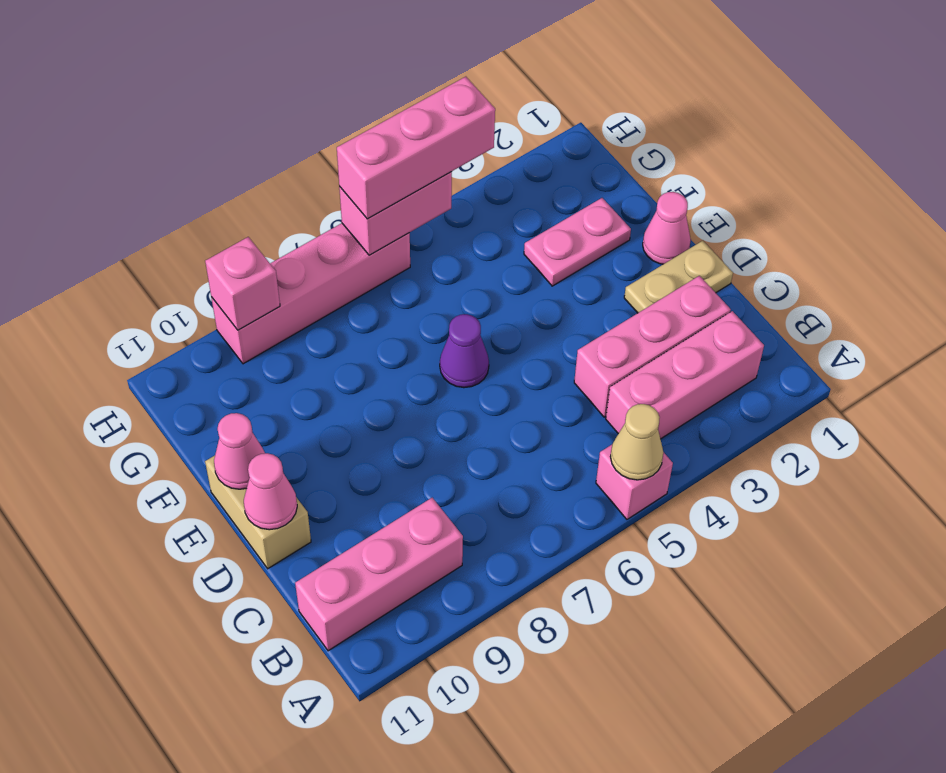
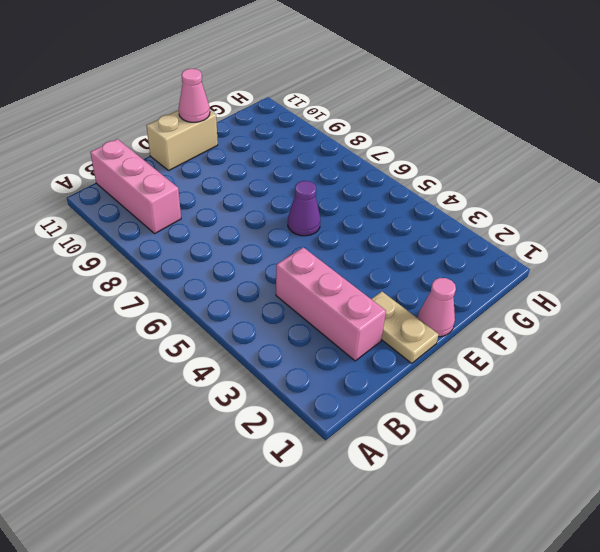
none -> pink brick A5 level 1
none -> pink brick B2:B4 level 1
none -> pink plate F2:F3 level 1

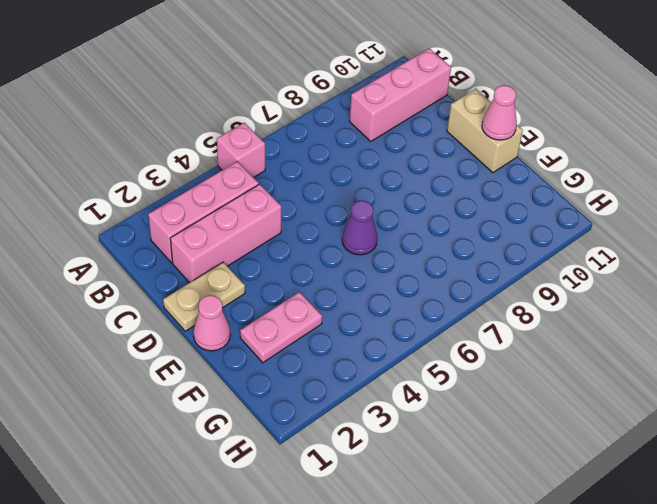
none -> pink brick H6:H9 level 1
none -> tan cone A5 level 2
none -> pink cone D11 level 2

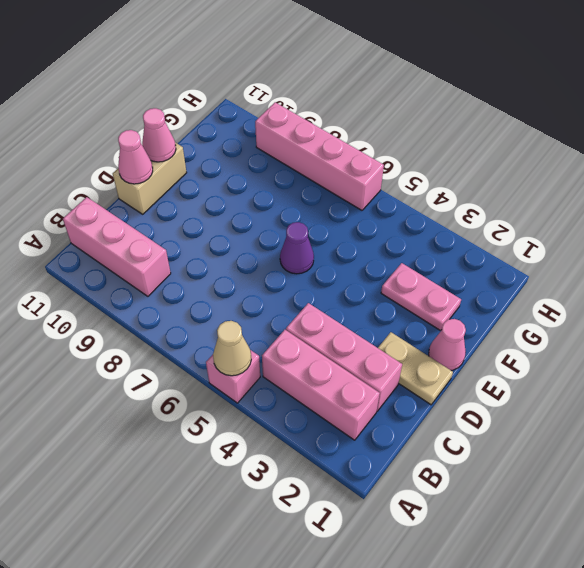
none -> pink brick H5:H6 level 2
none -> pink brick H9 level 2
none -> pink brick H4:H6 level 3

